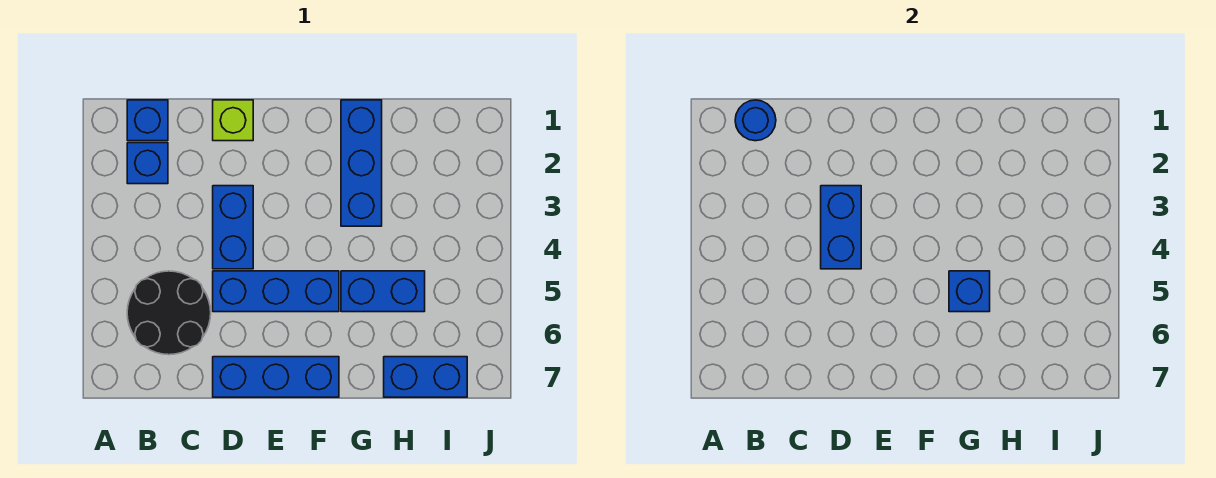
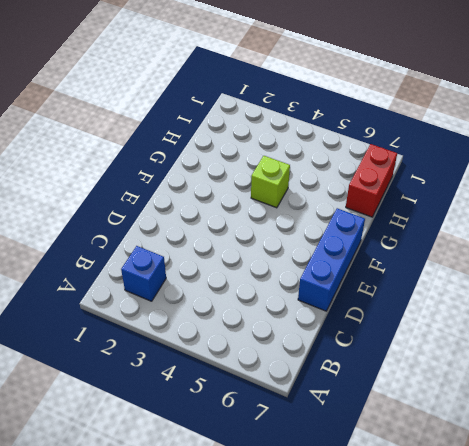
lime brick G4 level 1 -> lime brick D1 level 1
red brick H7:I7 level 1 -> blue brick H7:I7 level 1
none -> blue brick B1 level 1
none -> black round brick B5:C6 level 1
none -> blue brick D3:D4 level 1

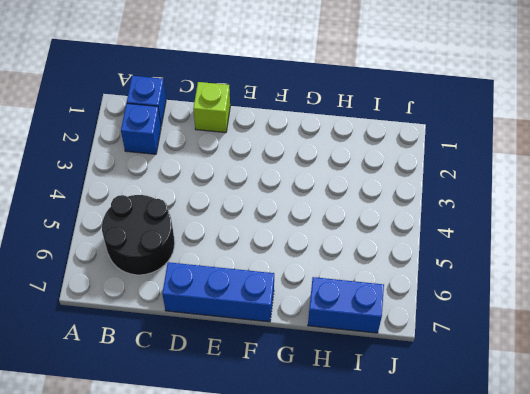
none -> blue brick D3:D4 level 1
none -> blue brick D5:F5 level 1
none -> blue brick G1:G3 level 1

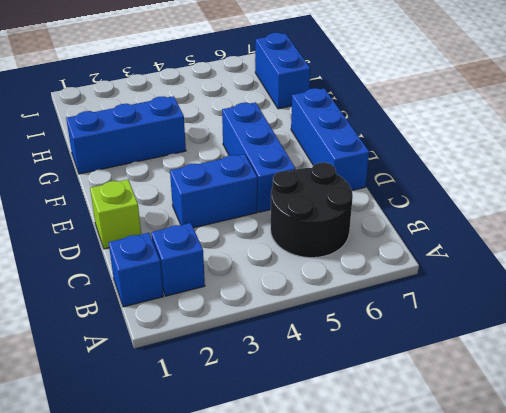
none -> blue brick G5:H5 level 1
none -> blue round brick B1 level 2
none -> blue brick D3:D4 level 2

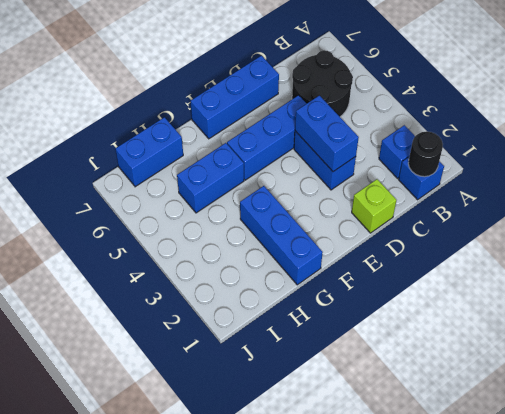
black round brick B1 level 2 -> blue round brick B1 level 2
none -> blue brick G5 level 2

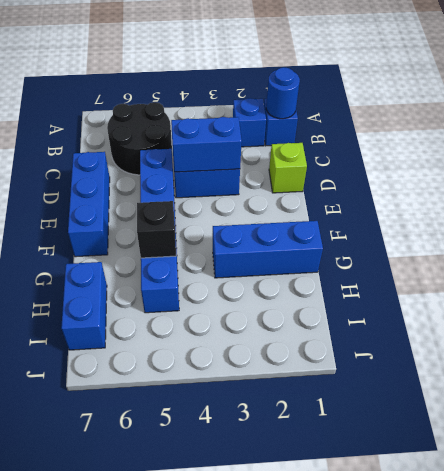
black brick G5 level 2 -> blue brick G5 level 2

